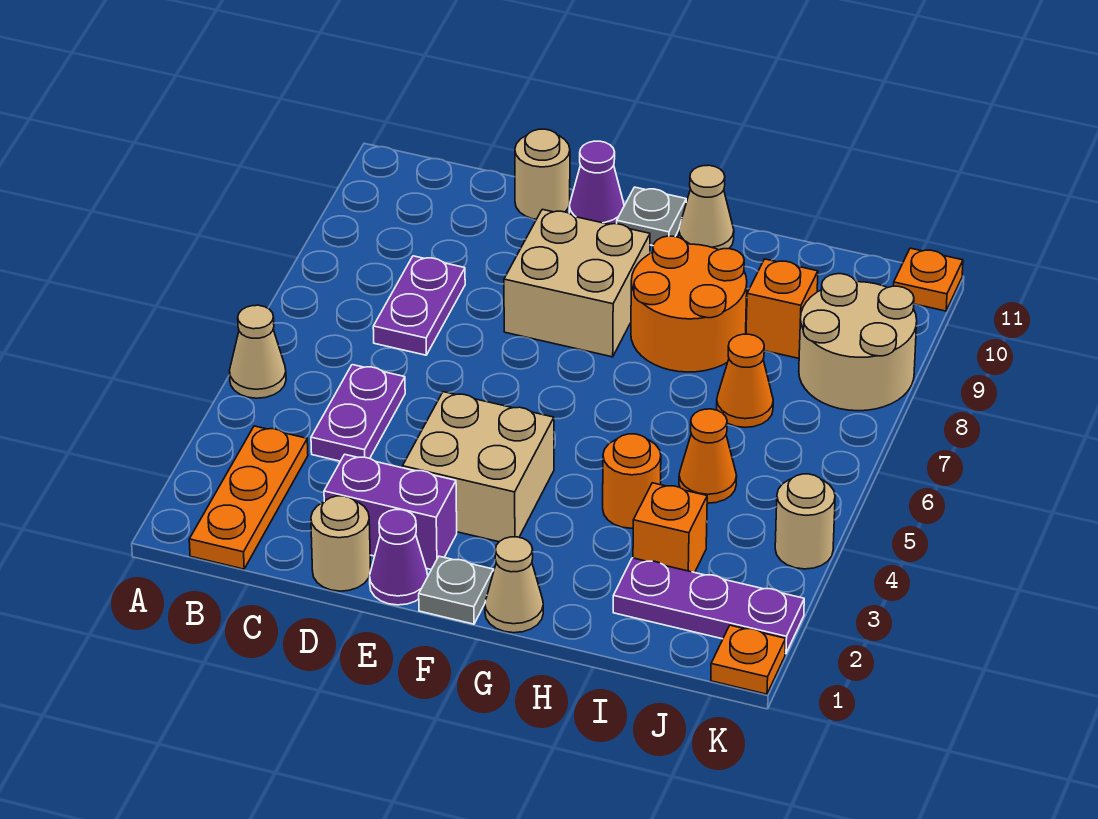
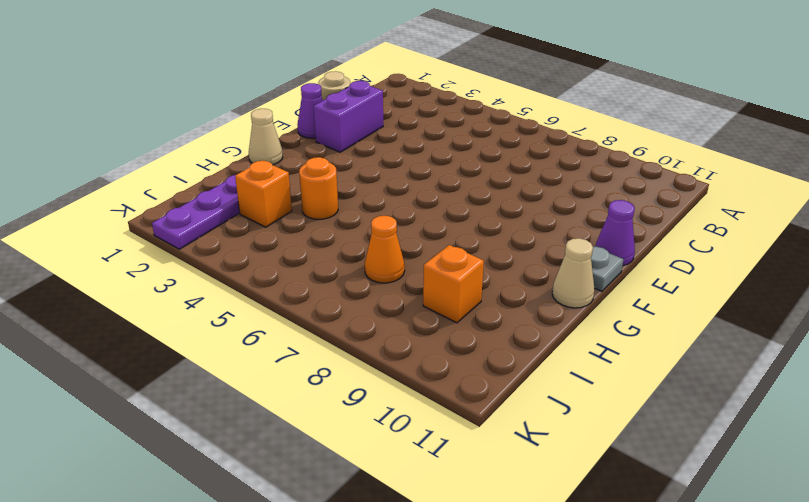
none -> tan cone A5 level 1
none -> orange plate B1:B3 level 1
none -> purple plate C4:C5 level 1

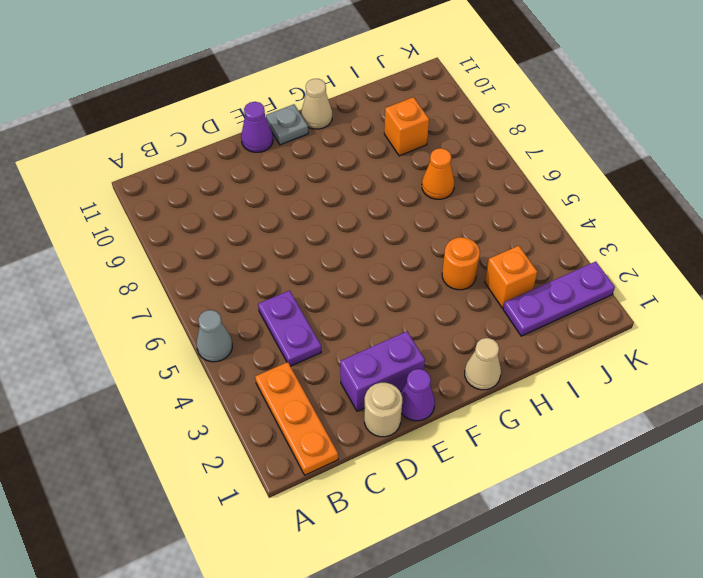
grey cone A5 level 1 -> tan cone A5 level 1
none -> purple plate C7:C8 level 1
none -> tan round brick D11 level 1
none -> tan brick E3:F4 level 1

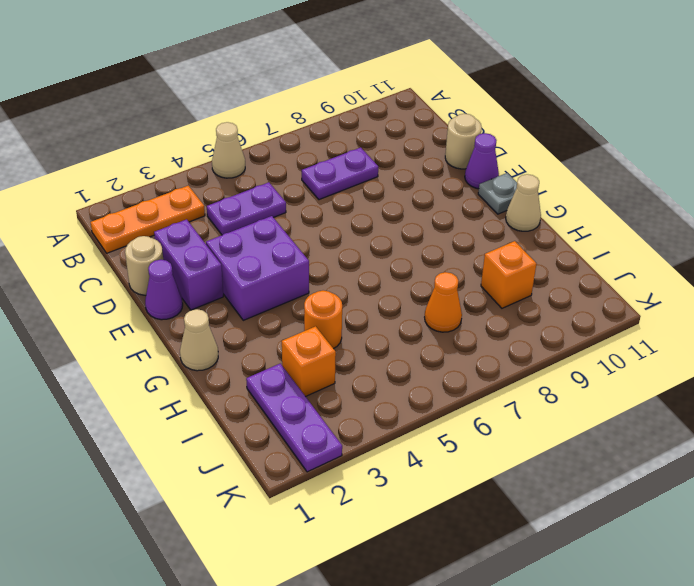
purple brick E3:F4 level 1 -> tan brick E3:F4 level 1
none -> tan brick E8:F9 level 1
none -> grey plate F1 level 1
none -> orange round brick G8:H9 level 1

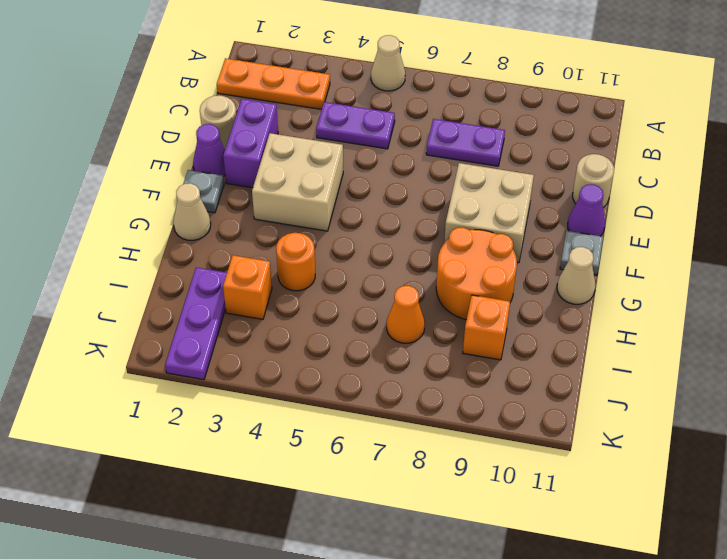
none -> orange cone I5 level 1
none -> tan round brick J8:K9 level 1
none -> orange plate K1 level 1

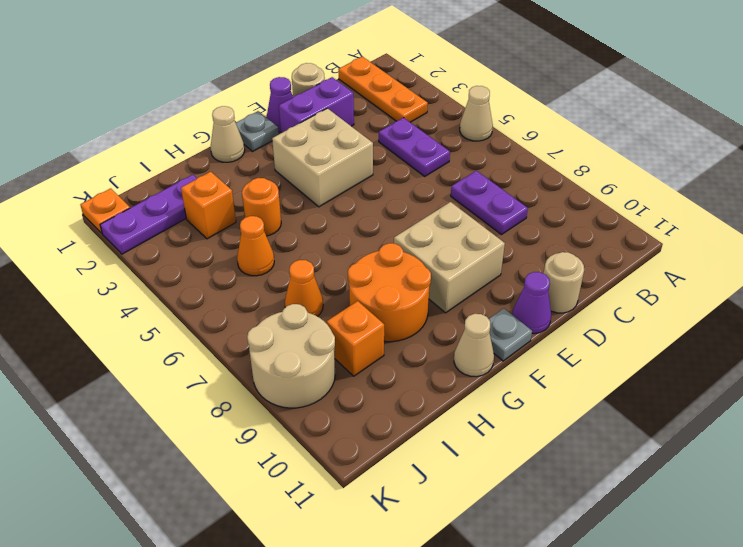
none -> tan round brick K4 level 1
none -> orange plate K11 level 1

